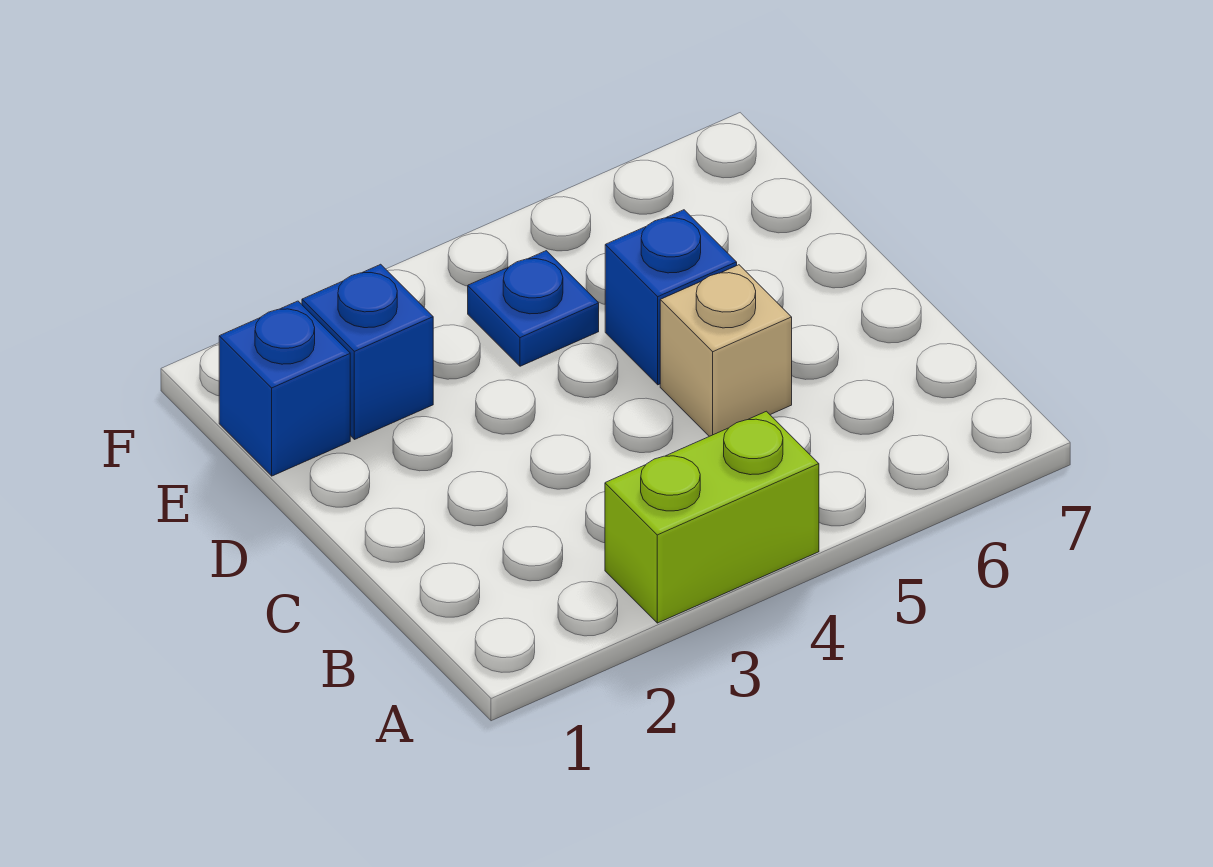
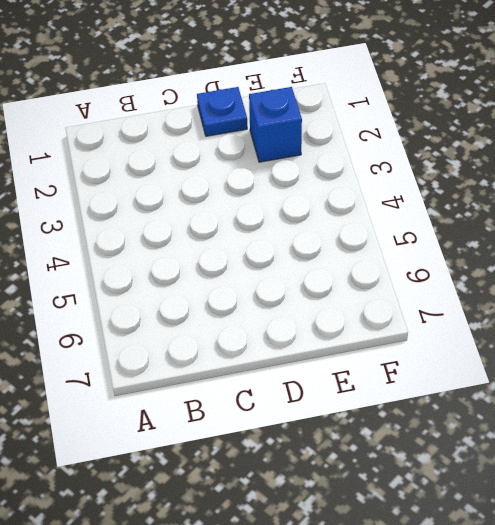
blue plate D1 level 1 -> blue plate E4 level 1
none -> lime brick A3:A4 level 1
none -> tan brick C5 level 1

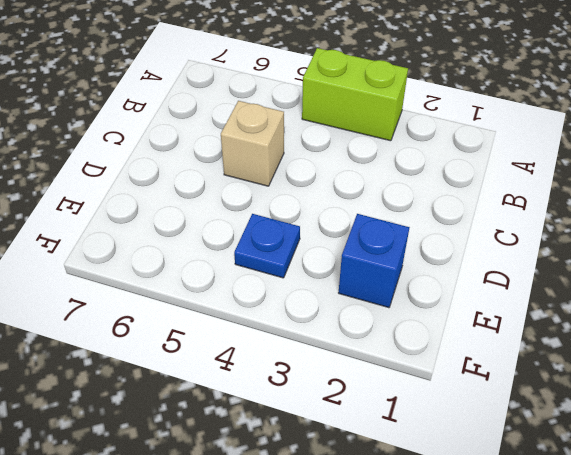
none -> blue brick D5 level 1
none -> blue brick E1 level 1

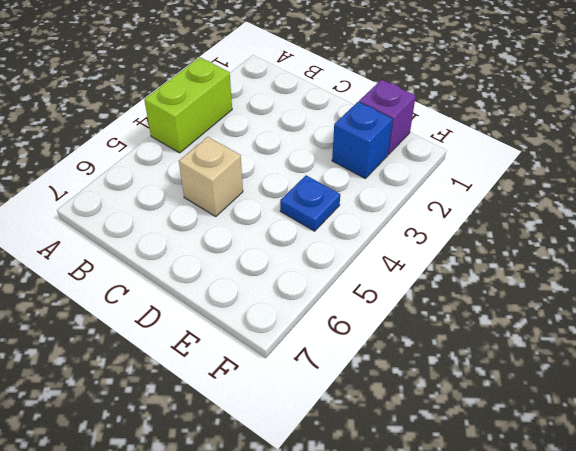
purple brick E1 level 1 -> blue brick E1 level 1
none -> blue brick D5 level 1

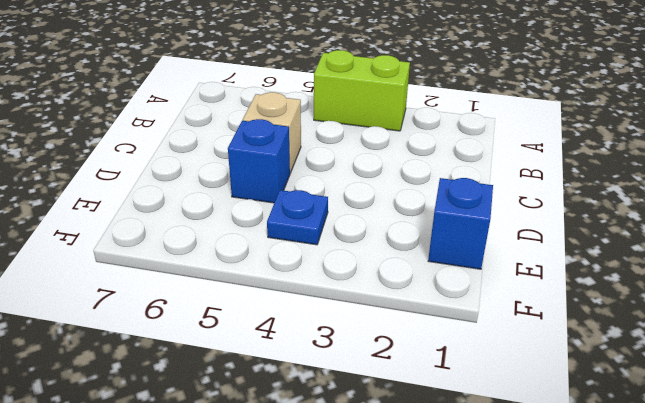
none -> blue brick E2 level 1

